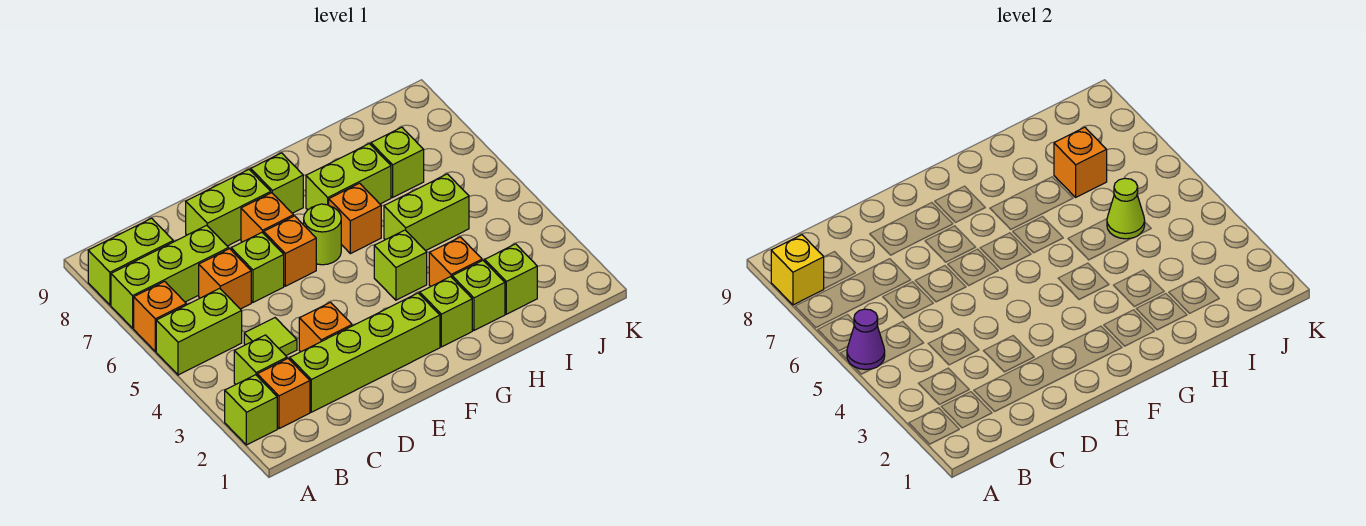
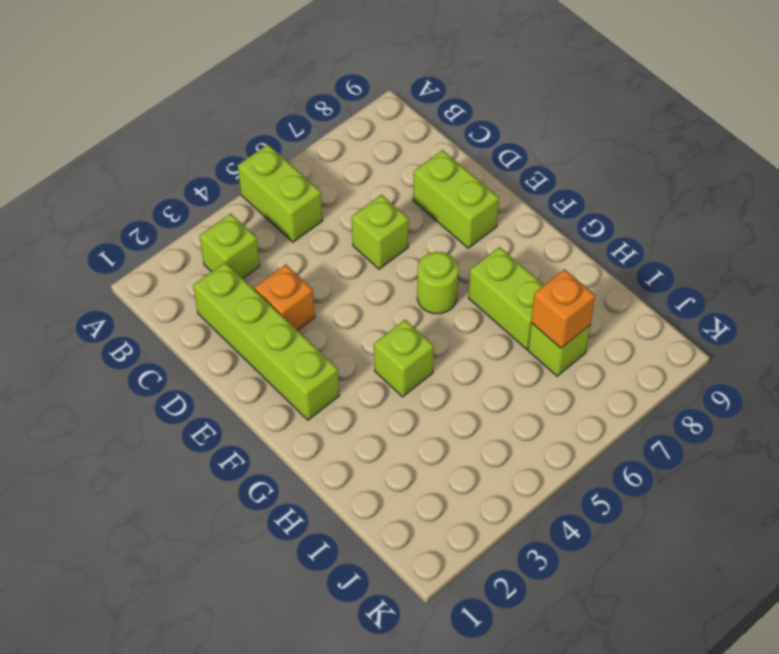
none -> lime brick A2 level 1
none -> orange brick A6 level 1
none -> lime brick A7:C7 level 1
none -> lime brick A8:B8 level 1

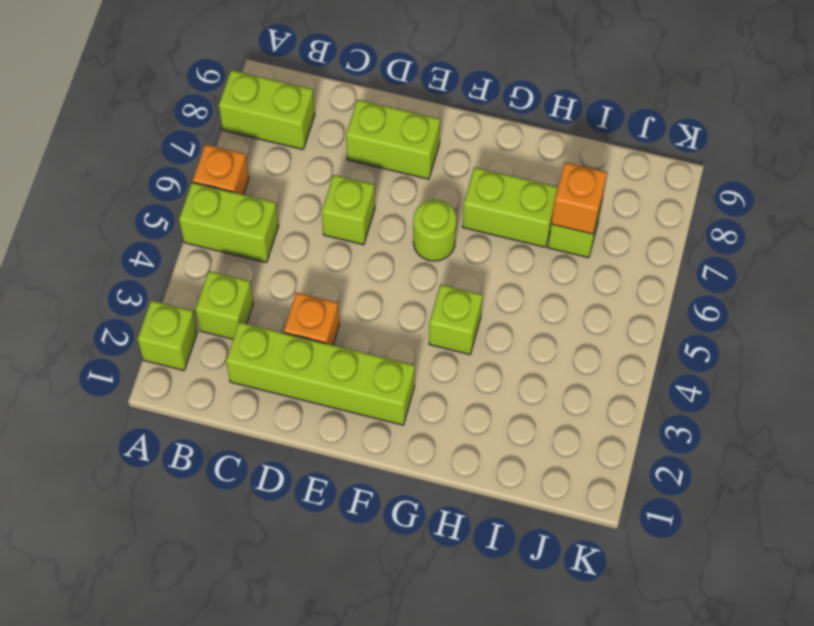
none -> lime brick A7:C7 level 1
none -> orange brick B2 level 1
none -> lime tile C4 level 1
none -> orange brick C6 level 1

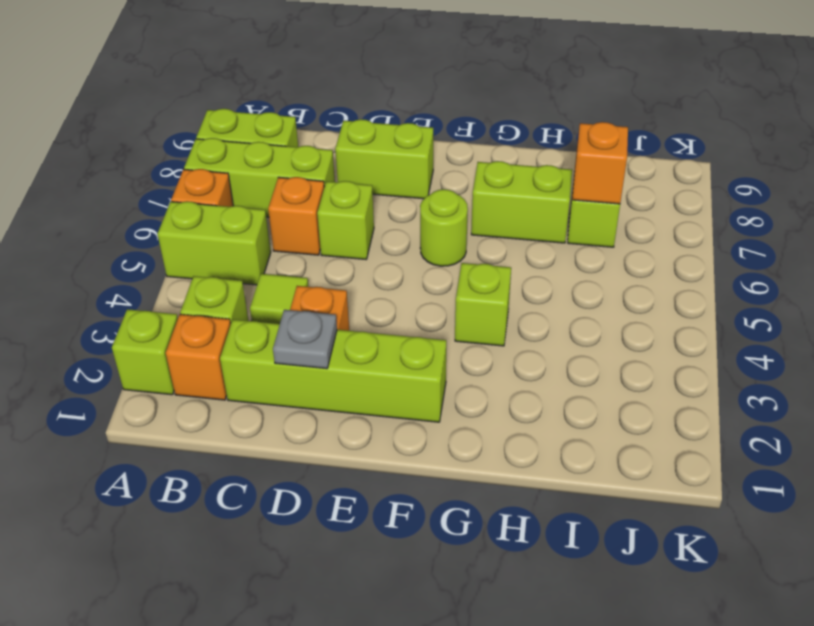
grey plate D2 level 2 -> none
none -> orange brick E6 level 1
none -> orange brick E7 level 1
none -> lime brick F8 level 1
none -> lime brick G2 level 1

